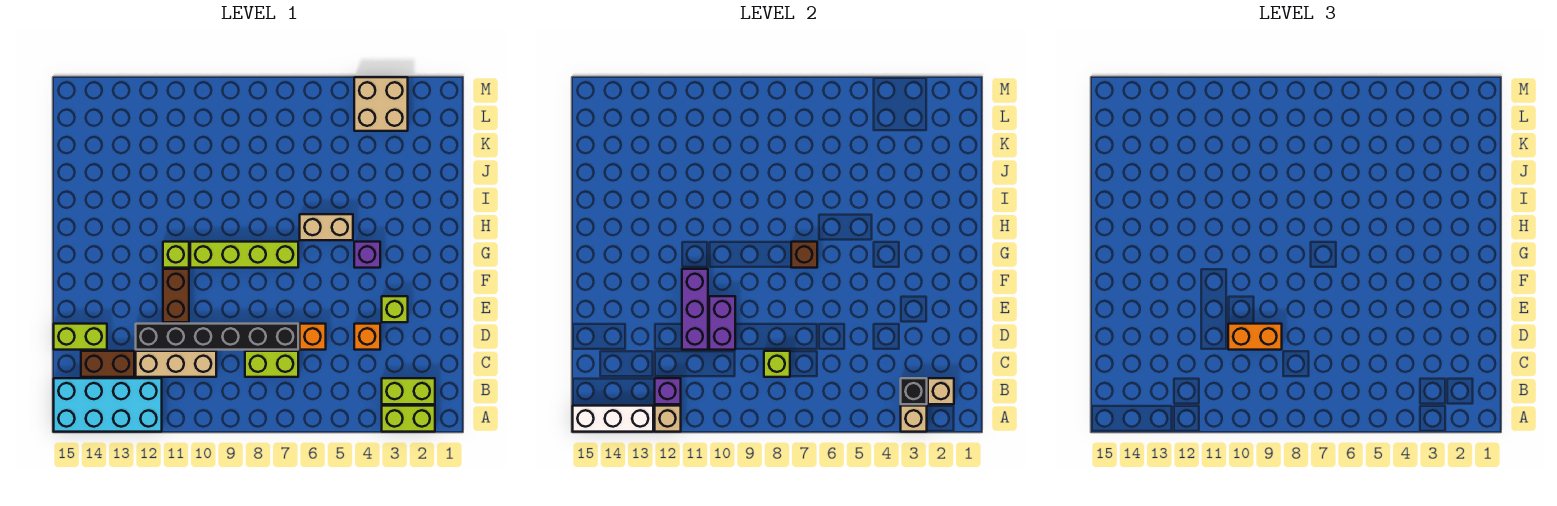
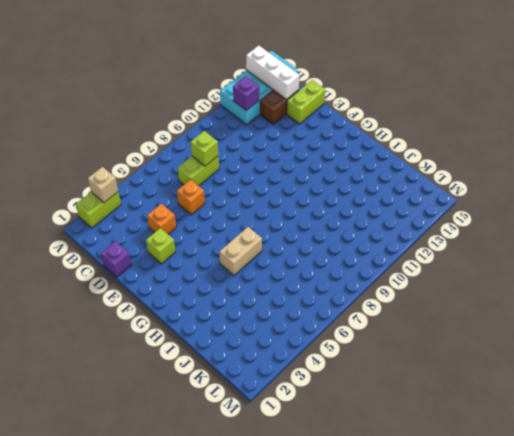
white brick A14:C14 level 2 -> white brick A13:A15 level 2
purple brick D1 level 1 -> purple brick G4 level 1
none -> lime brick B2:B3 level 1
none -> tan brick C10:C12 level 1
none -> black brick D7:D12 level 1

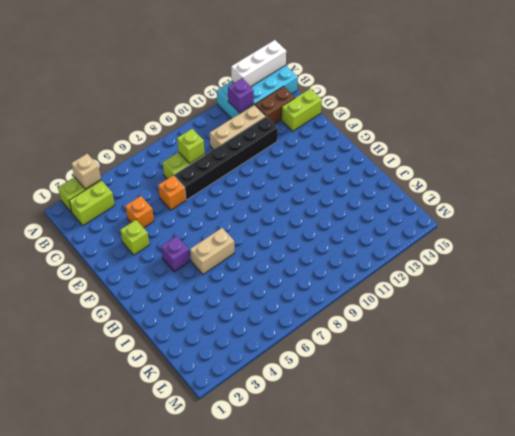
none -> brown brick E11:F11 level 1
none -> lime brick G7:G10 level 1
none -> lime brick G11 level 1

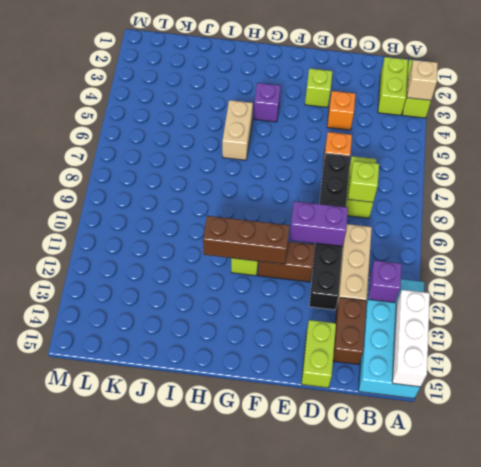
brown brick F11:H11 level 2 -> purple brick D11:F11 level 2
none -> lime brick G7:G10 level 1
none -> tan brick L3:M4 level 1
none -> tan brick A12 level 2

